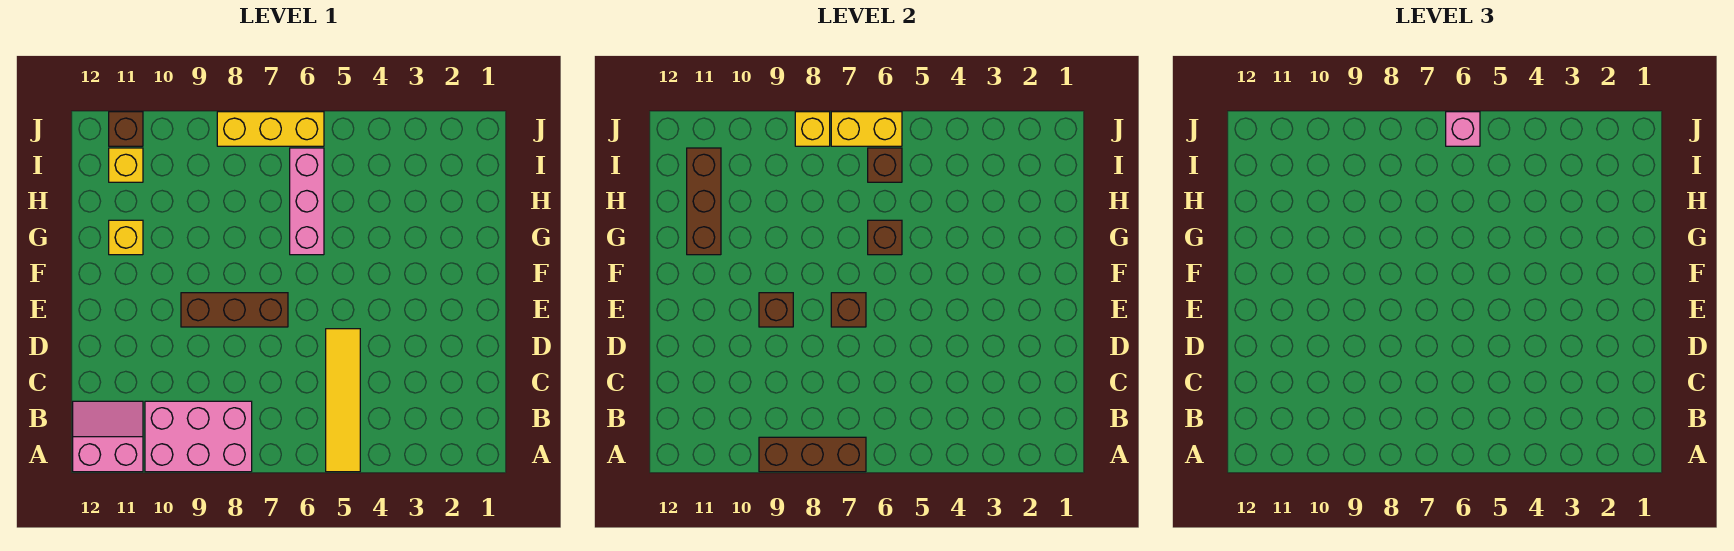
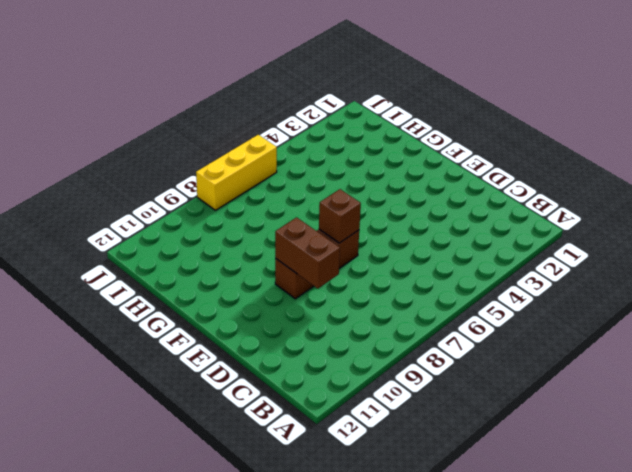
brown brick D9:E9 level 2 -> brown brick E9 level 2
none -> yellow tile A5:D5 level 1
none -> pink brick A8:B10 level 1
none -> pink slope A11:B12 level 1 top A

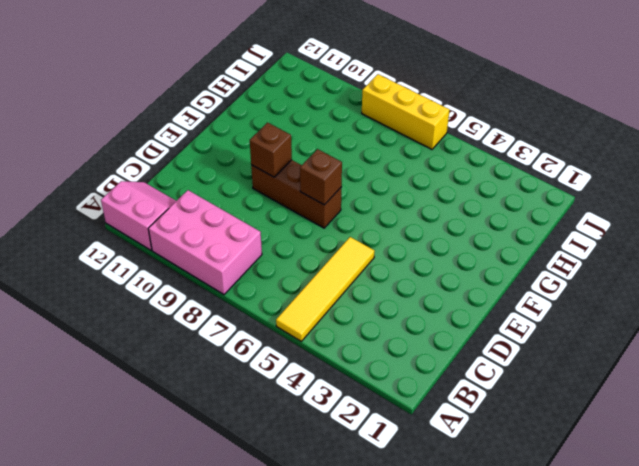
none -> pink brick G6:I6 level 1
none -> yellow brick G11 level 1
none -> yellow brick I11 level 1

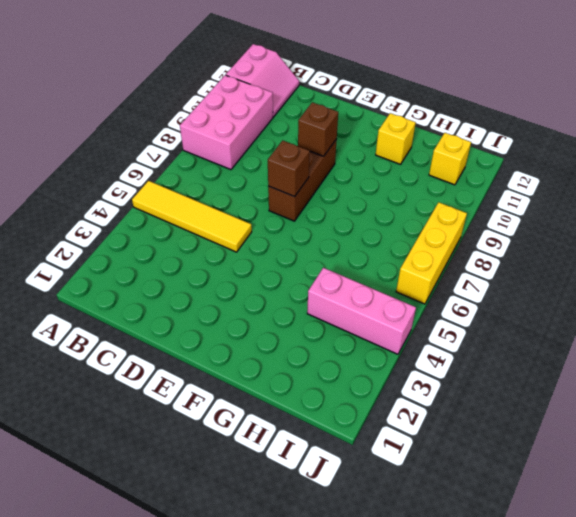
pink brick H4:J4 level 1 -> pink brick G6:I6 level 1
none -> brown brick J11 level 1
none -> brown brick A7:A9 level 2
none -> brown brick G6 level 2

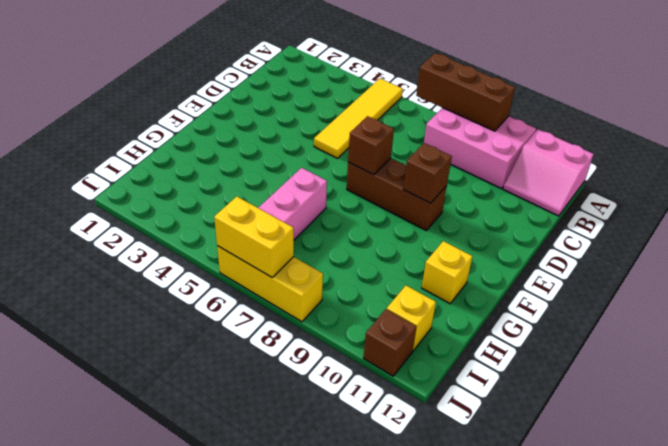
none -> brown brick G6 level 2
none -> brown brick G11:I11 level 2
none -> brown brick I6 level 2

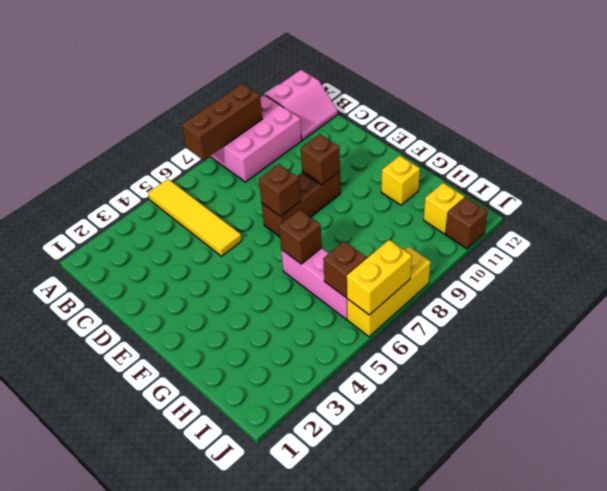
none -> brown brick G11:I11 level 2
none -> yellow brick J8 level 2
none -> pink brick J6 level 3

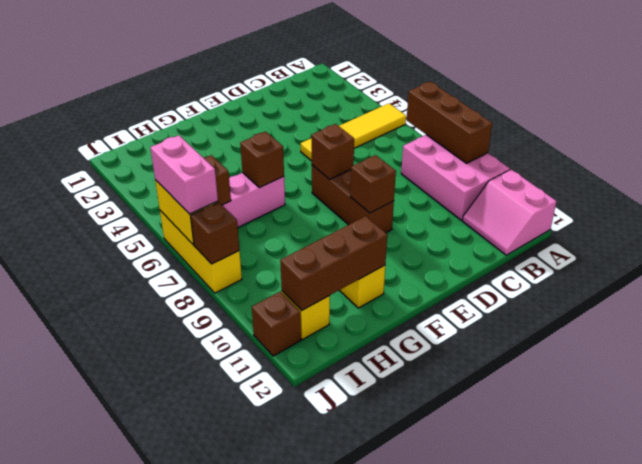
pink brick J6:J7 level 3 -> pink brick J6 level 3
brown brick J8 level 2 -> yellow brick J8 level 2

